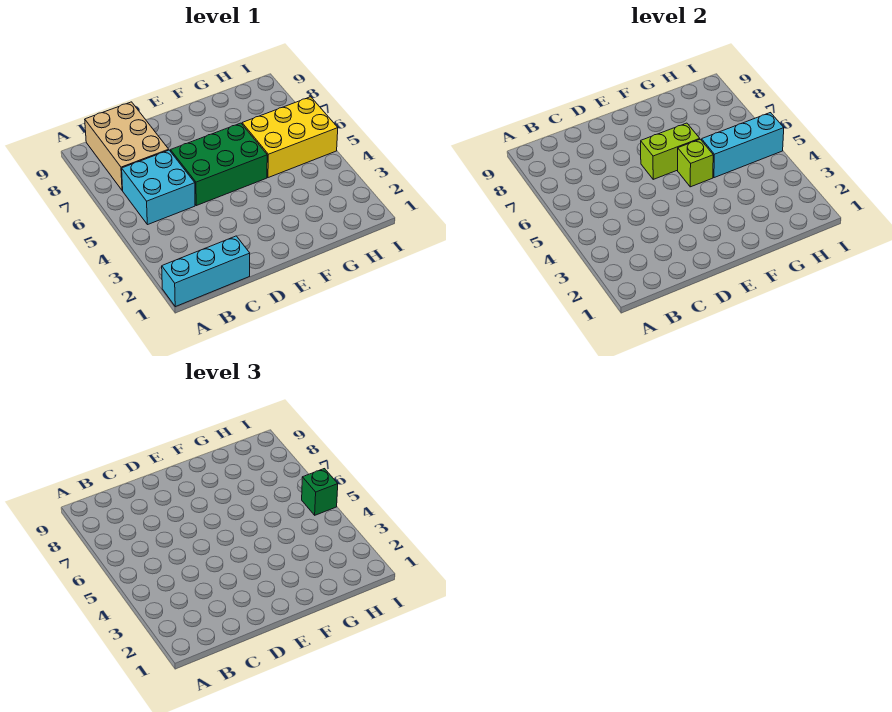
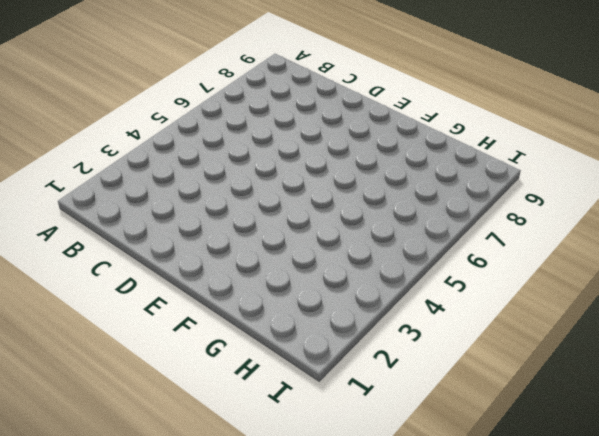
none -> cyan brick A1:C1 level 1
none -> cyan brick B5:C6 level 1

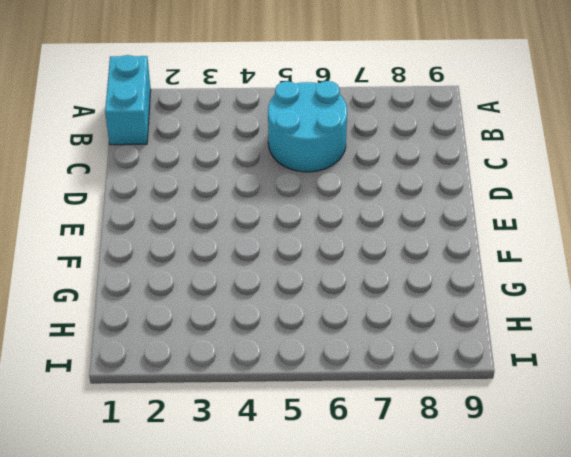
cyan brick A1:B1 level 1 -> cyan brick A1:C1 level 1
cyan round brick B5:C6 level 1 -> cyan brick B5:C6 level 1
none -> tan brick B7:C9 level 1
none -> green brick D5:F6 level 1

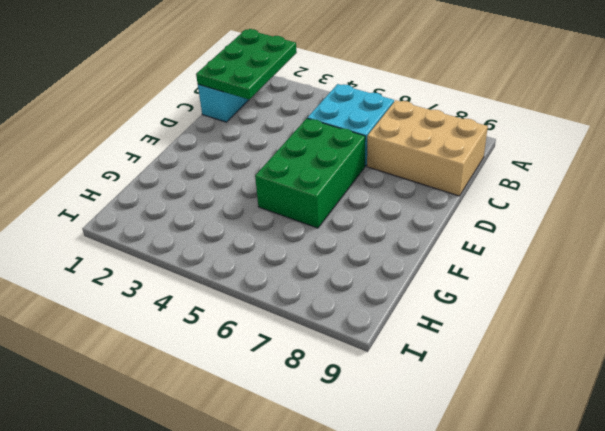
green plate A1:C2 level 2 -> none
none -> yellow brick G5:I6 level 1
none -> lime brick E6:F6 level 2

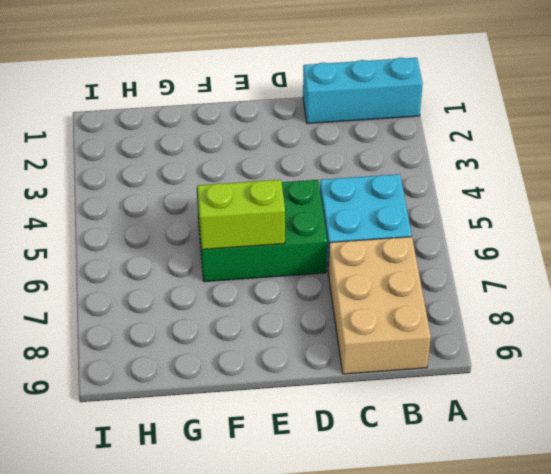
none -> yellow brick G5:I6 level 1
none -> lime brick F5 level 2

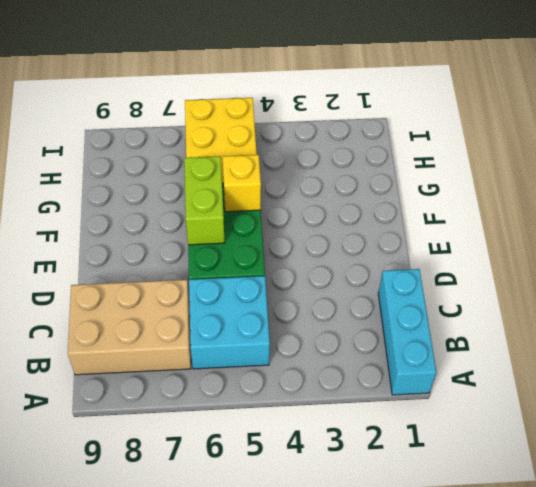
yellow brick F5 level 2 -> lime brick F5 level 2
none -> cyan brick G5:I5 level 2
none -> green brick I5 level 3

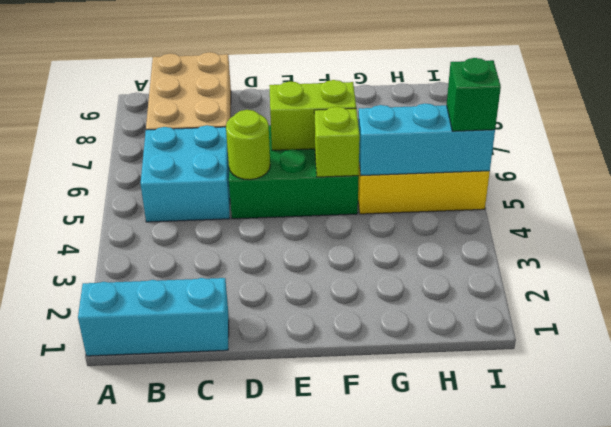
lime round brick D5 level 2 -> none

